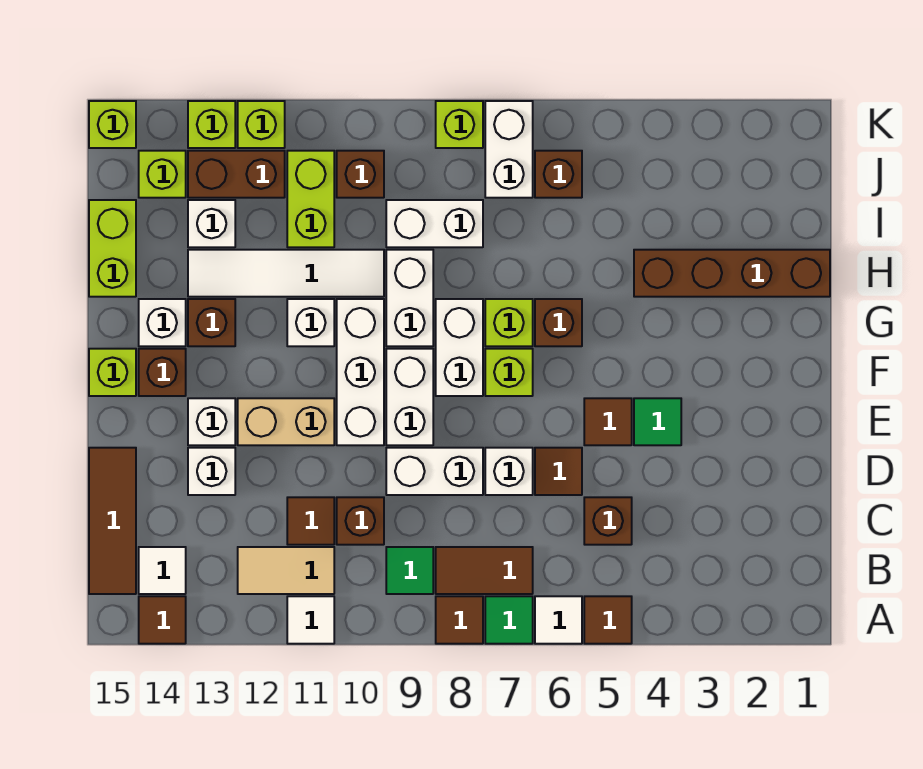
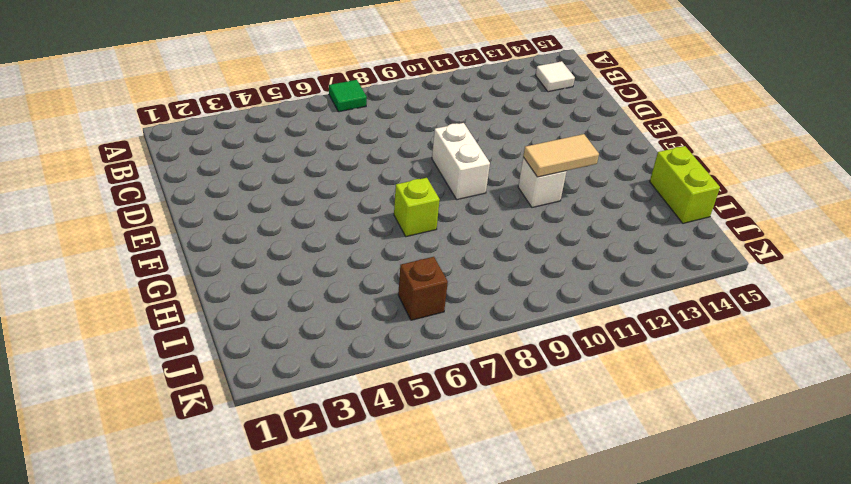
tan tile G11:G12 level 2 -> tan tile B11:B12 level 1
none -> brown tile A5 level 1
none -> white tile A6 level 1
none -> brown tile A8 level 1
none -> white tile A11 level 1

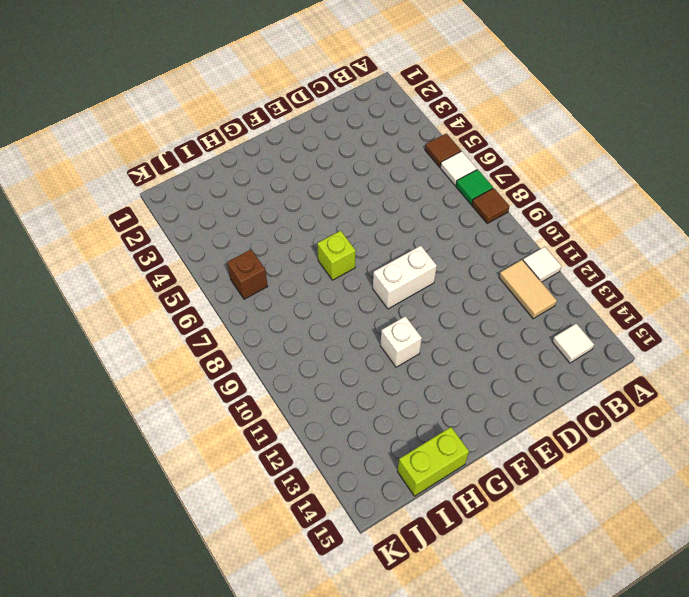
none -> brown tile A14 level 1
none -> brown tile B7:B8 level 1
none -> green tile B9 level 1
none -> brown tile B15:D15 level 1

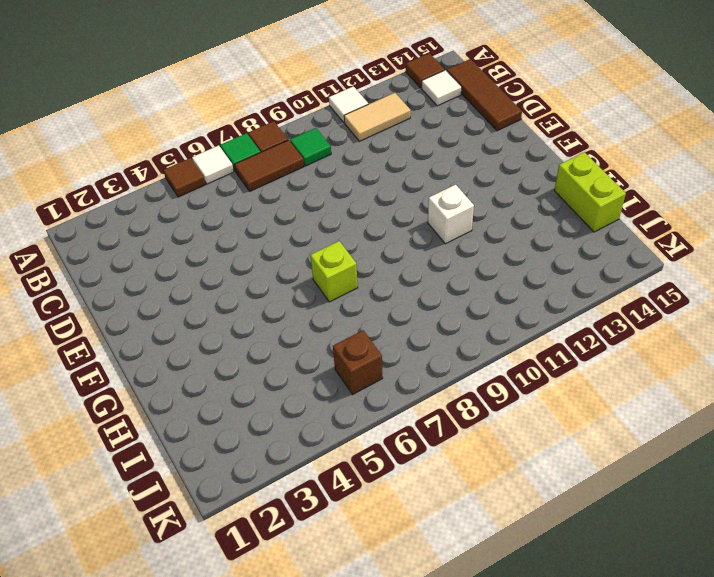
none -> brown brick C5 level 1
none -> brown brick C10 level 1
none -> brown tile C11 level 1
none -> brown tile D6 level 1

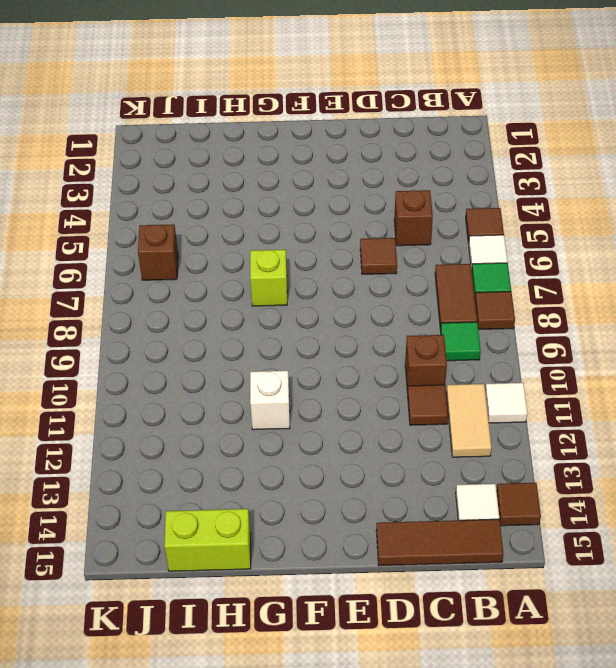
none -> white brick D7 level 1
none -> white brick D8:D9 level 1
none -> white brick D13 level 1
none -> green tile E4 level 1

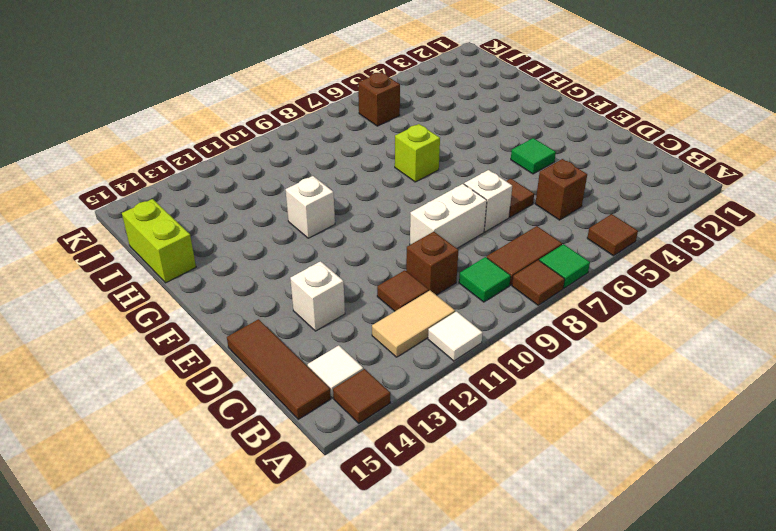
none -> white tile A6 level 1
none -> brown tile E5 level 1
none -> white brick E9:F9 level 1
none -> white brick E10:G10 level 1

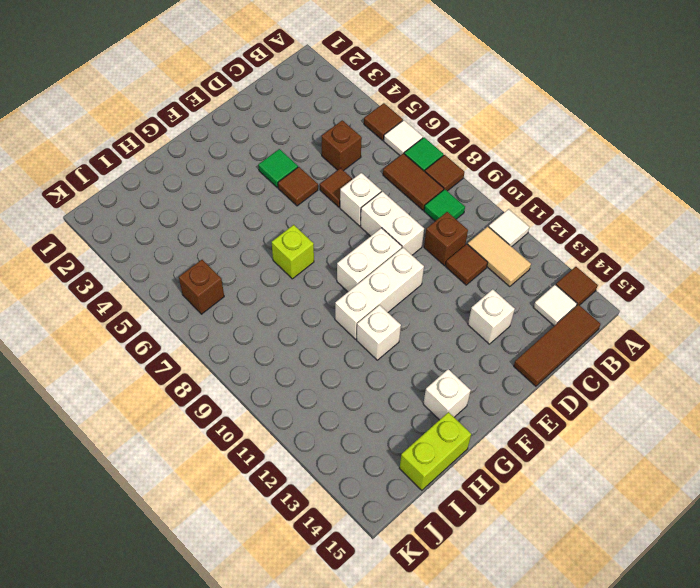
none -> tan brick E11:E12 level 1
none -> white brick E13 level 1
none -> lime brick F7 level 1
none -> white brick F8:G8 level 1

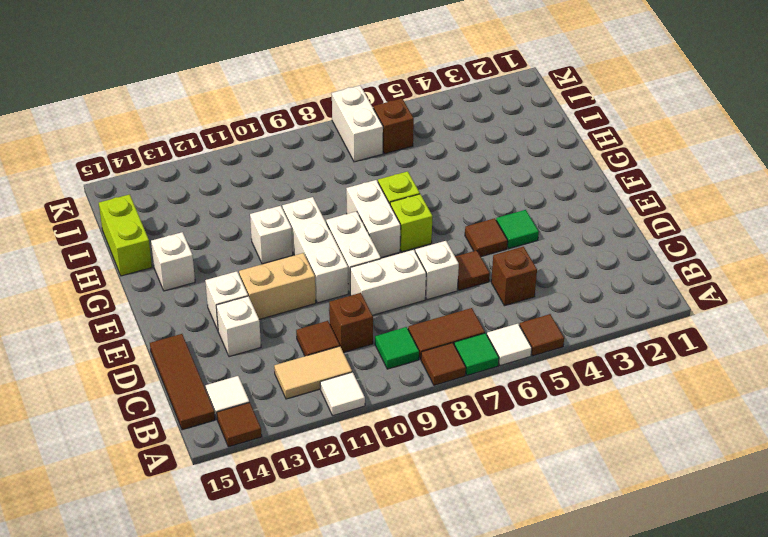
none -> brown brick F14 level 1
none -> lime brick F15 level 1
none -> brown brick G6 level 1
none -> white brick G9:H9 level 1

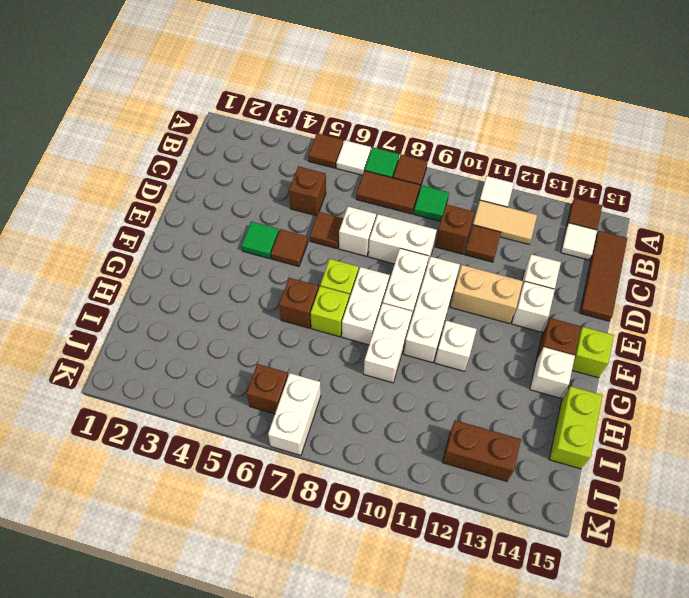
none -> brown brick G13 level 1
none -> brown brick H1:H4 level 1
none -> white tile H10:H13 level 1
none -> white brick I8:I9 level 1

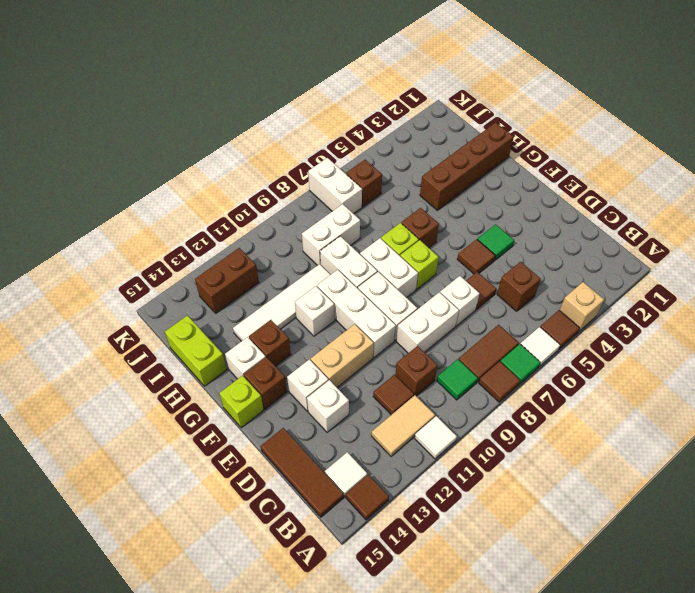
tan brick A4 level 1 -> none
none -> lime brick I11:J11 level 1
none -> white brick I13 level 1
none -> brown brick J10 level 1
none -> lime brick J14 level 1

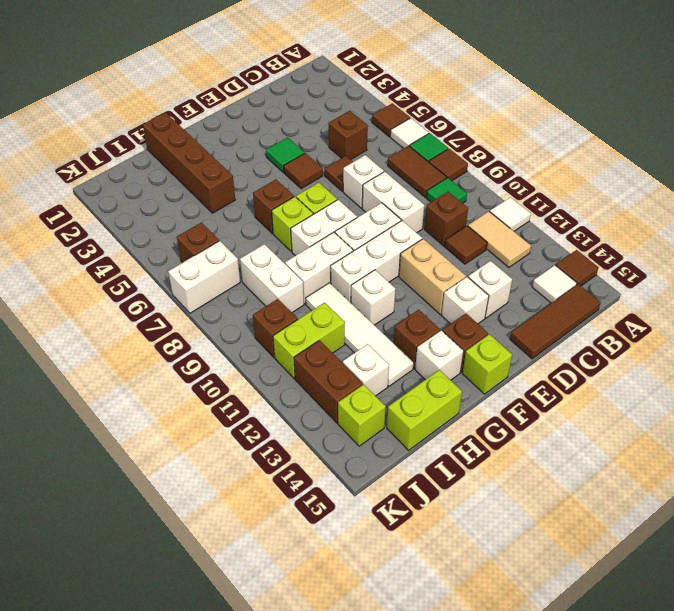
none -> lime brick K8 level 1
none -> lime brick K12 level 1
none -> lime brick K13 level 1
none -> lime brick K15 level 1

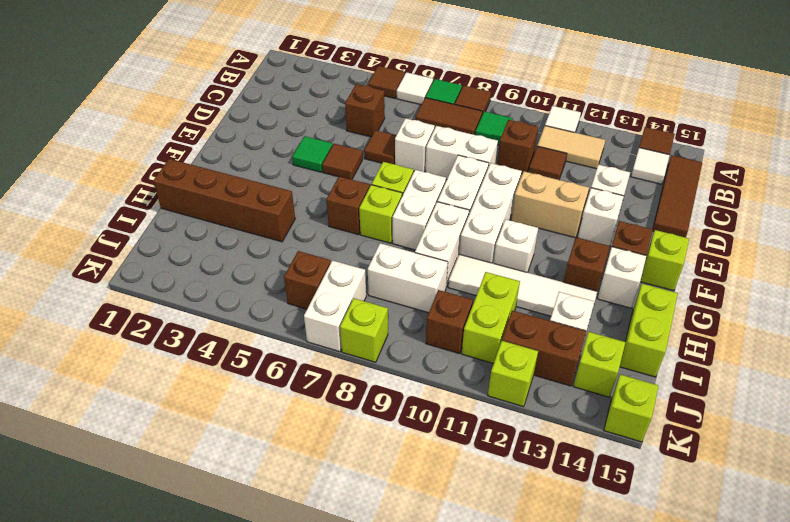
none -> lime brick K13 level 1

